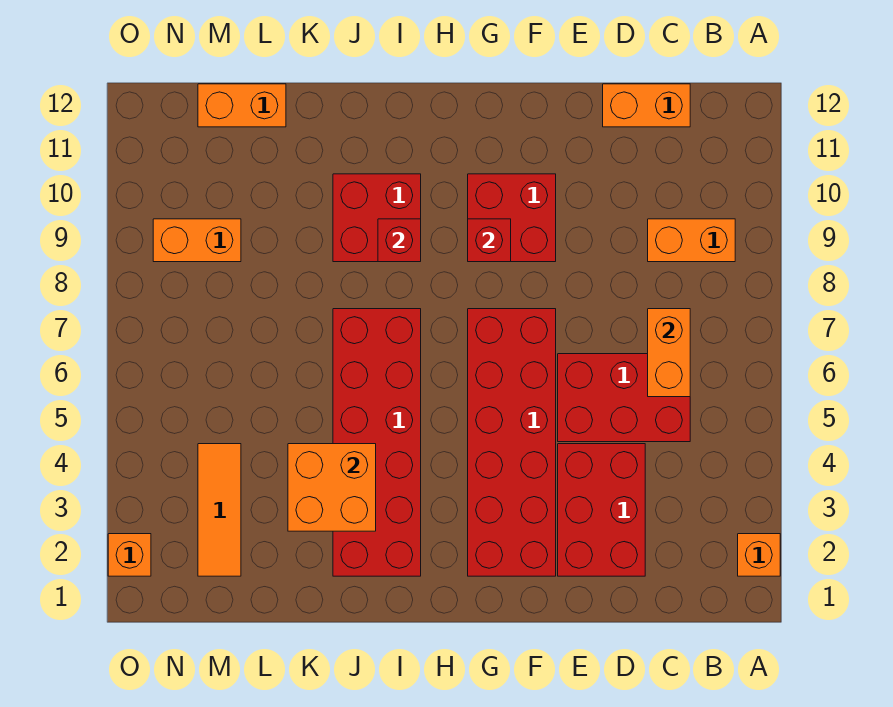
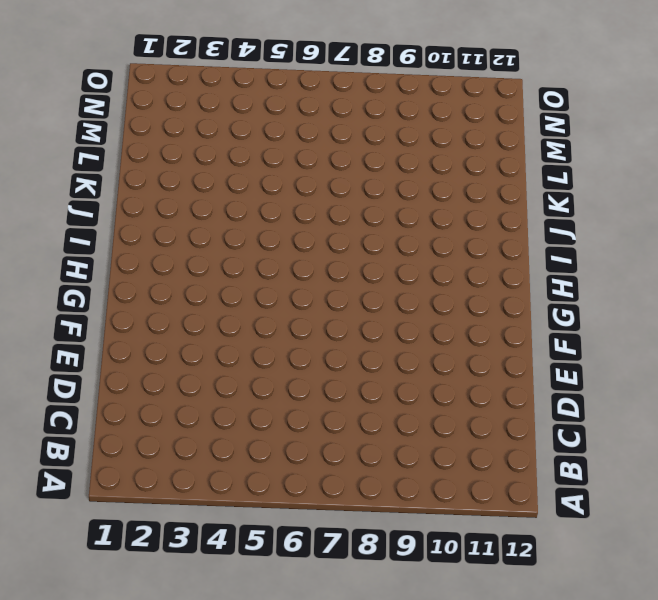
none -> orange brick A2 level 1
none -> orange brick B9:C9 level 1
none -> red brick C5:E6 level 1

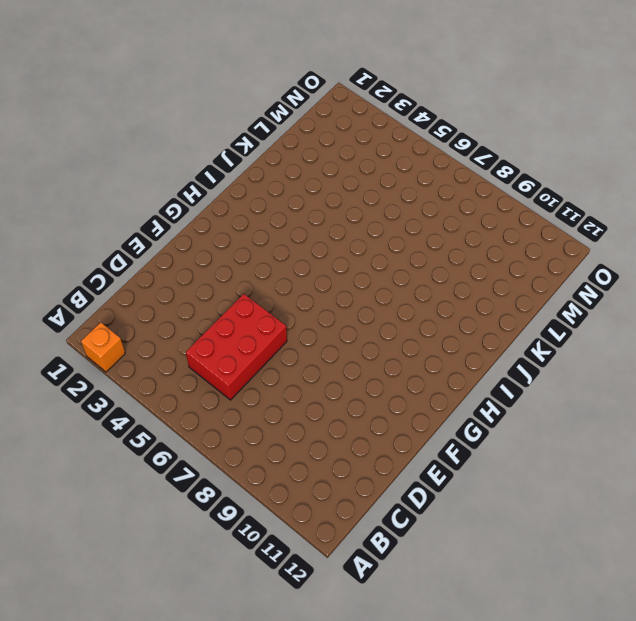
none -> orange brick B9:C9 level 1
none -> orange brick C12:D12 level 1
none -> red brick D2:E4 level 1

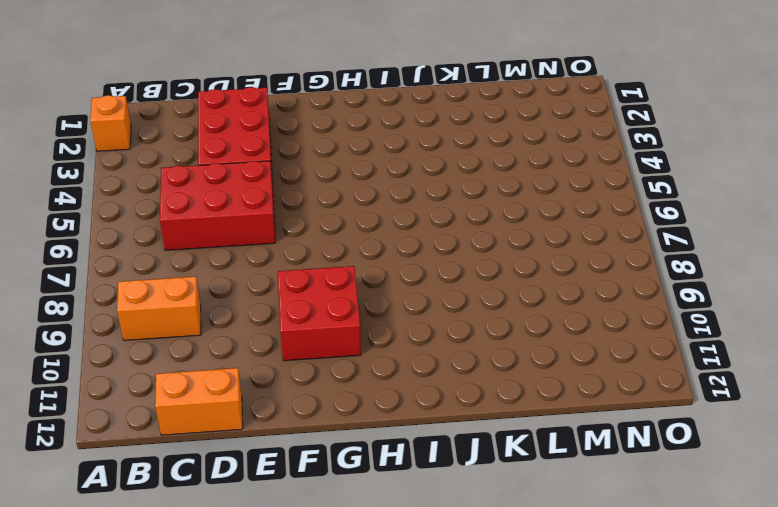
none -> red brick F2:G7 level 1
none -> red brick I2:J7 level 1
none -> red brick I9:J10 level 1

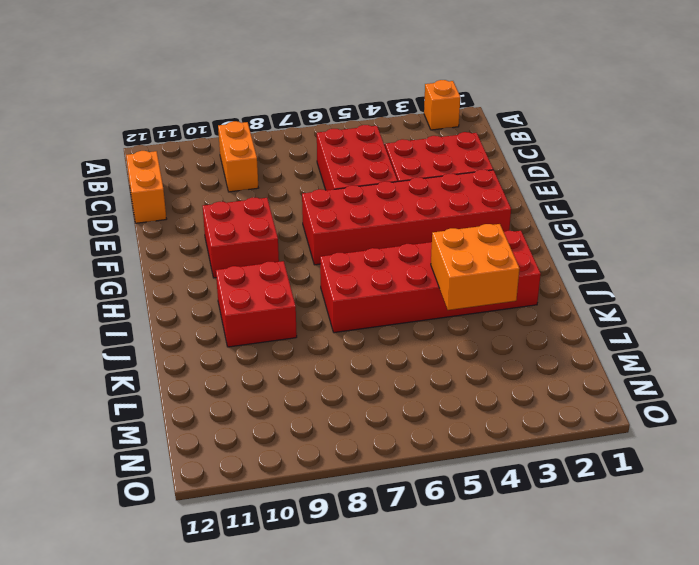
none -> orange brick L12:M12 level 1
none -> orange tile M2:M4 level 1
none -> orange brick M9:N9 level 1

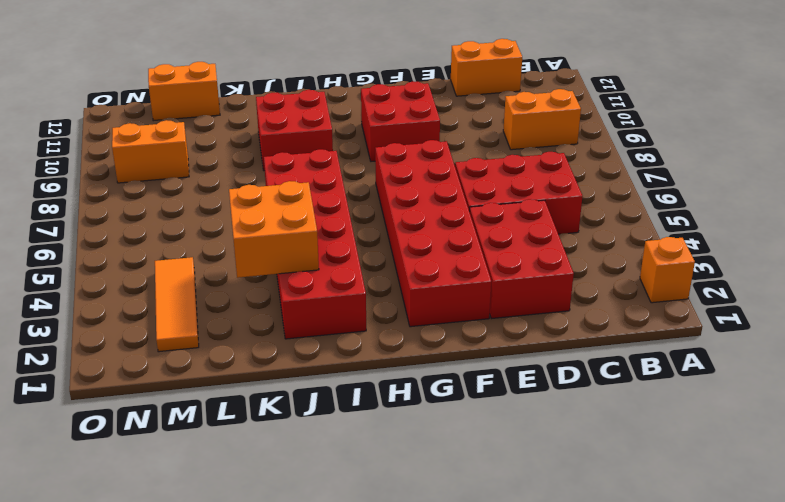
none -> orange brick O2 level 1
none -> orange brick C6:C7 level 2
none -> red brick G9 level 2

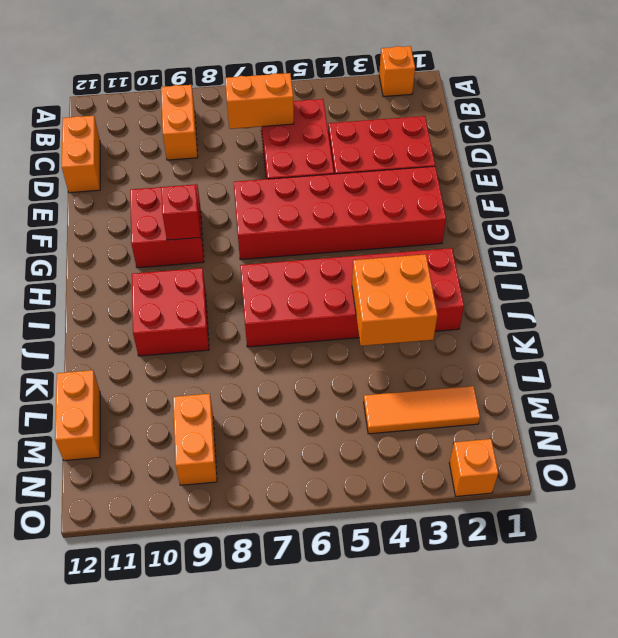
none -> red brick I9 level 2

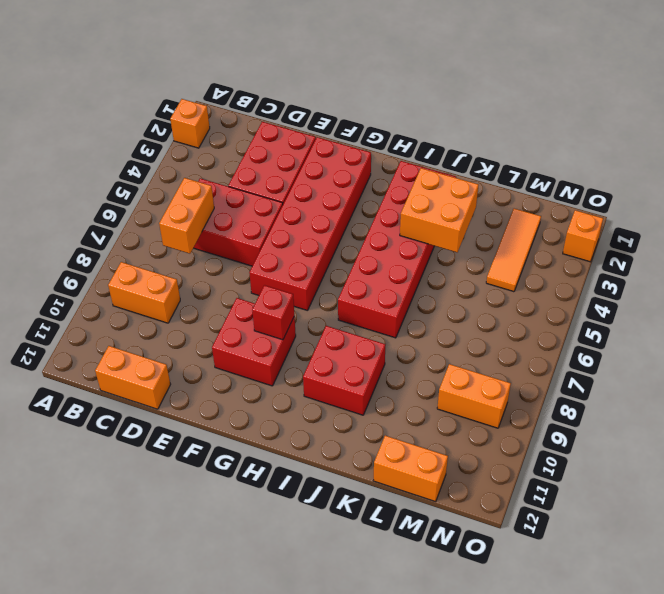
none -> red brick I9 level 2

